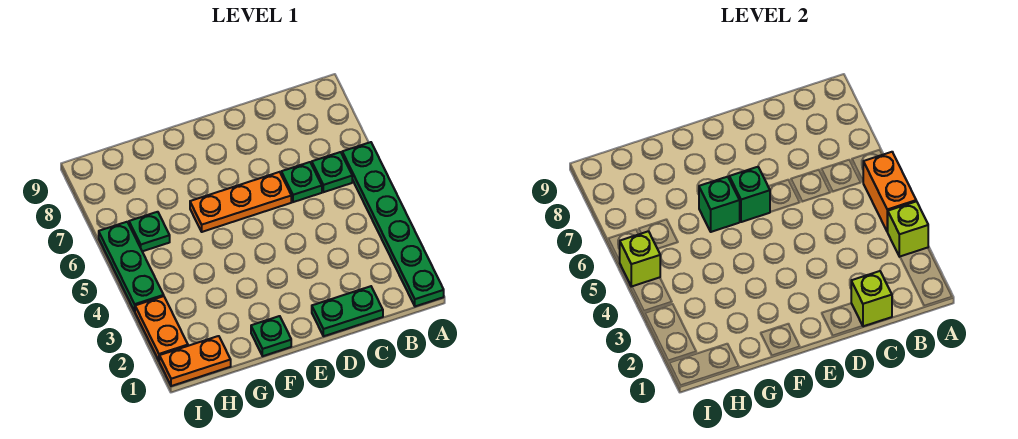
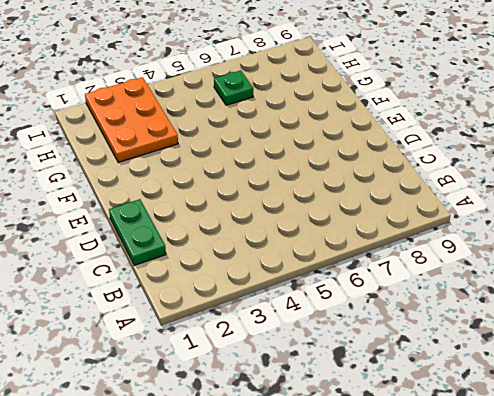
orange plate G2:I3 level 1 -> orange plate I2:I3 level 1
none -> green plate A1:A6 level 1
none -> green plate B6 level 1
none -> green plate C6 level 1

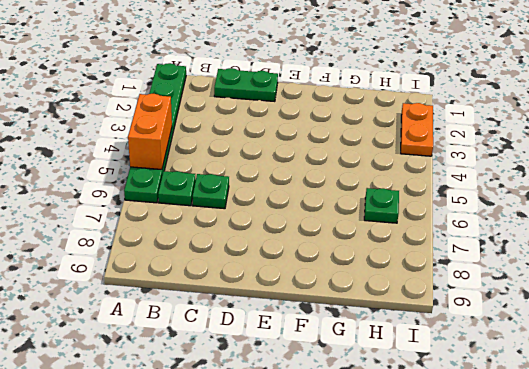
none -> orange plate D6:F6 level 1
none -> green plate F1 level 1
none -> orange plate H1:I1 level 1

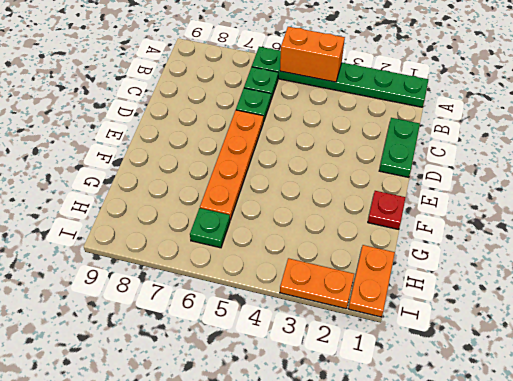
orange plate D6:G6 level 1 -> orange plate D6:F6 level 1
red plate F1 level 1 -> green plate F1 level 1
none -> green plate I4:I6 level 1
none -> lime brick A3 level 2
none -> lime brick C1 level 2

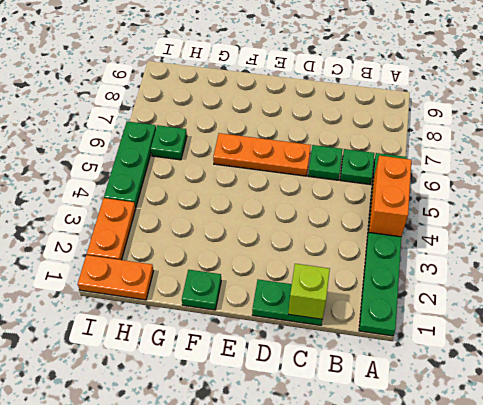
none -> lime brick A3 level 2
none -> green brick E6 level 2
none -> green brick F6 level 2

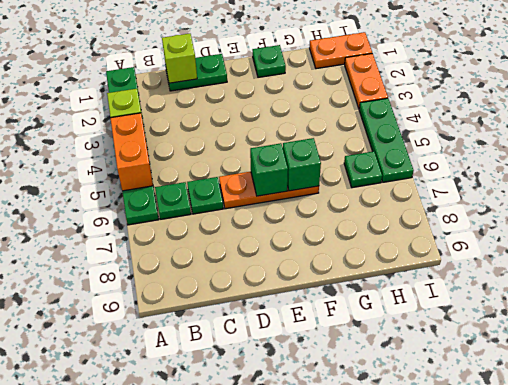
none -> lime brick I5 level 2

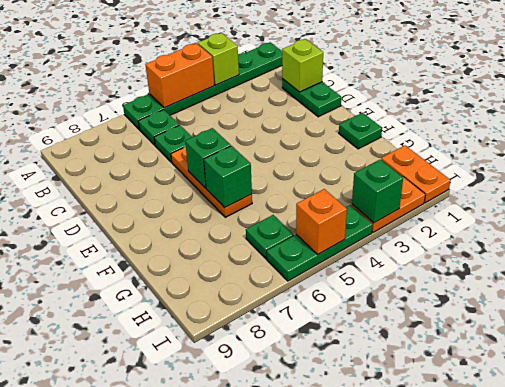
green brick I3 level 2 -> none
orange brick I5 level 2 -> lime brick I5 level 2

